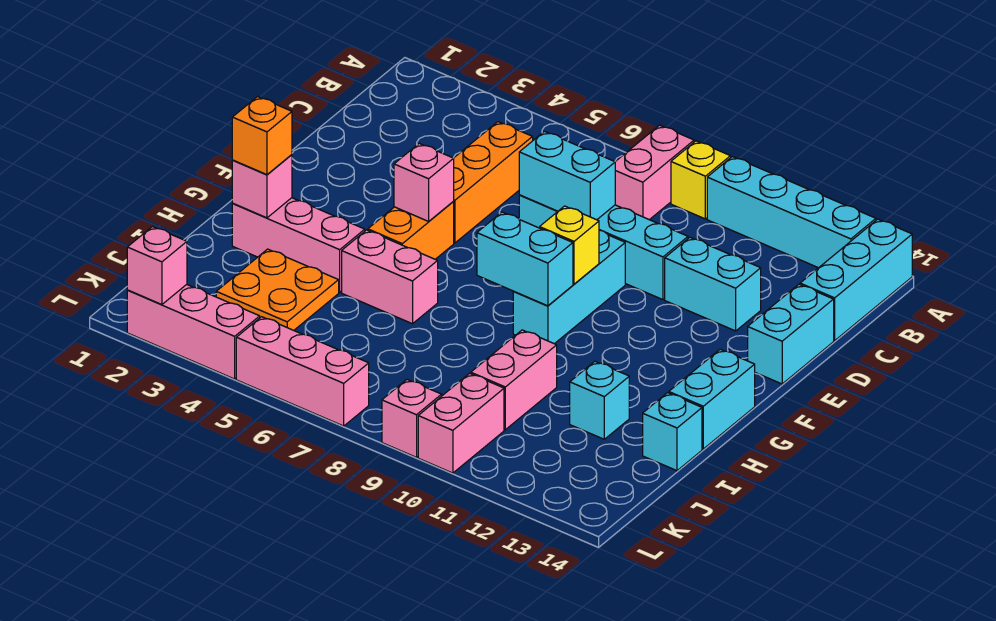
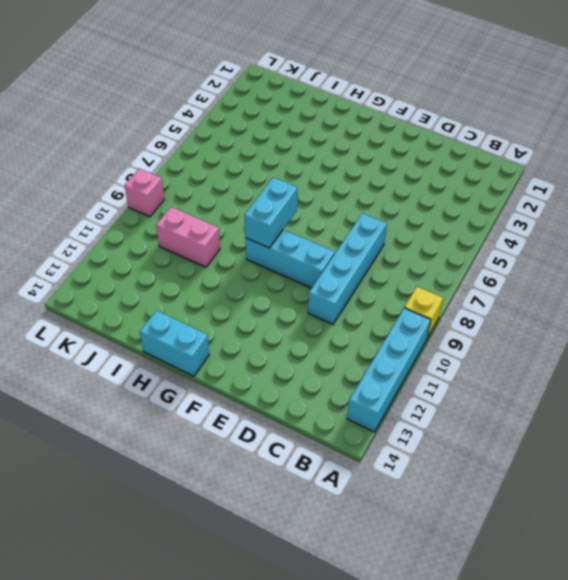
none -> pink brick A8:B8 level 1
none -> cyan brick A14:C14 level 1
none -> orange brick C5:E5 level 1

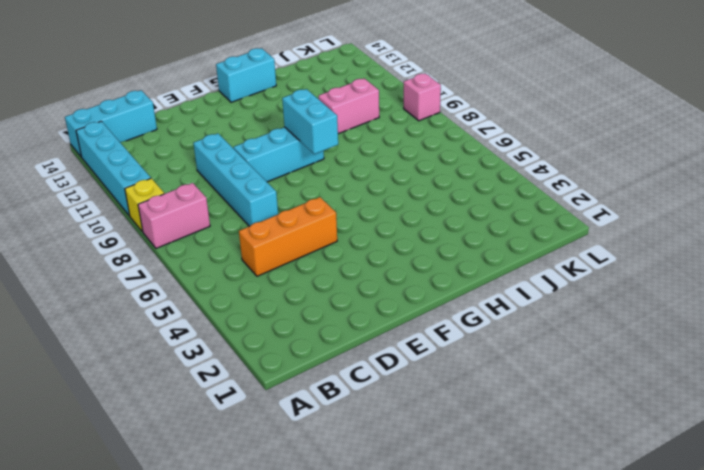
none -> cyan brick D11:D12 level 1
none -> cyan brick D14:E14 level 1
none -> orange brick F5:G5 level 1

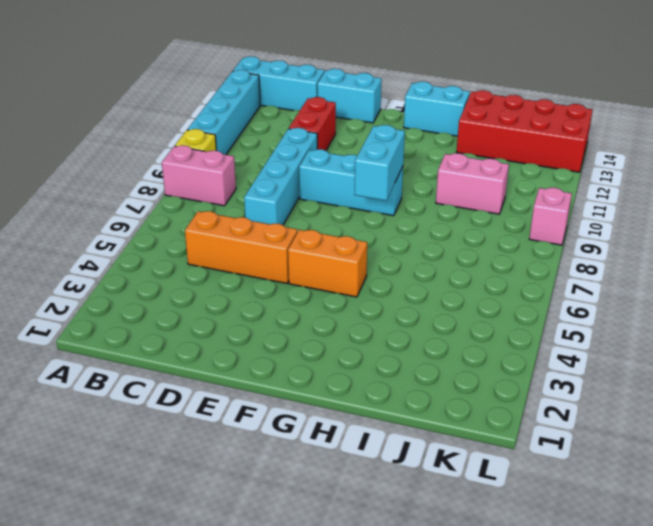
red brick D11:D12 level 1 -> cyan brick D11:D12 level 1
red brick I13:L14 level 1 -> cyan brick I14 level 1
none -> pink brick H2:H4 level 1
none -> pink brick H5:H6 level 1
none -> orange plate I3:J4 level 1

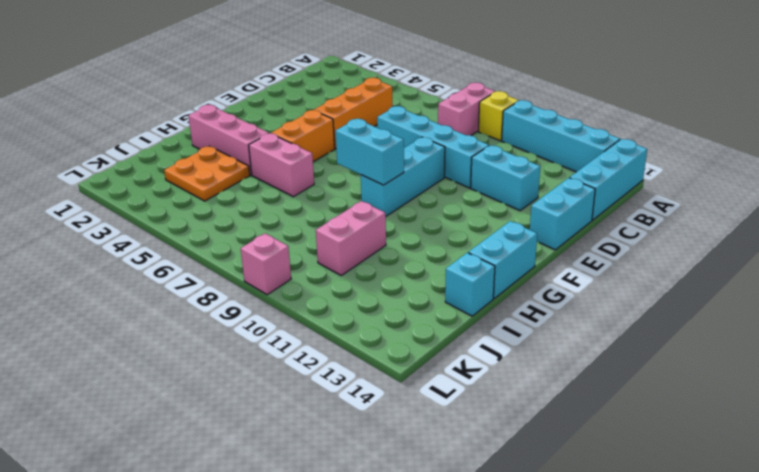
none -> cyan brick I12 level 1
none -> pink brick K10:L10 level 1
none -> pink brick L2:L4 level 1

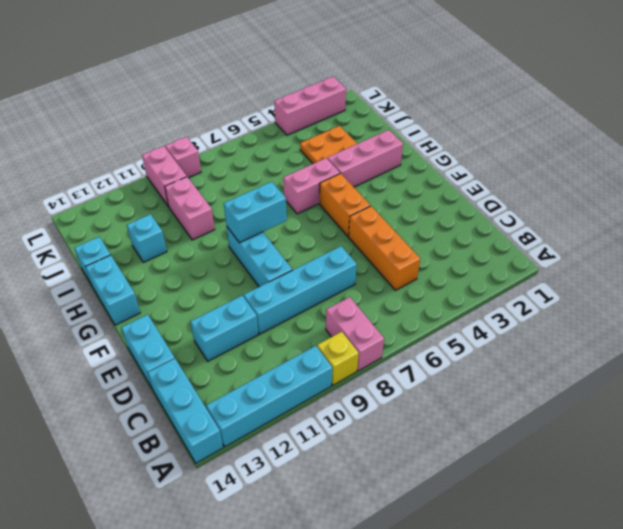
none -> pink brick L5:L7 level 1
none -> cyan brick D7:D8 level 2
none -> pink brick F5 level 2

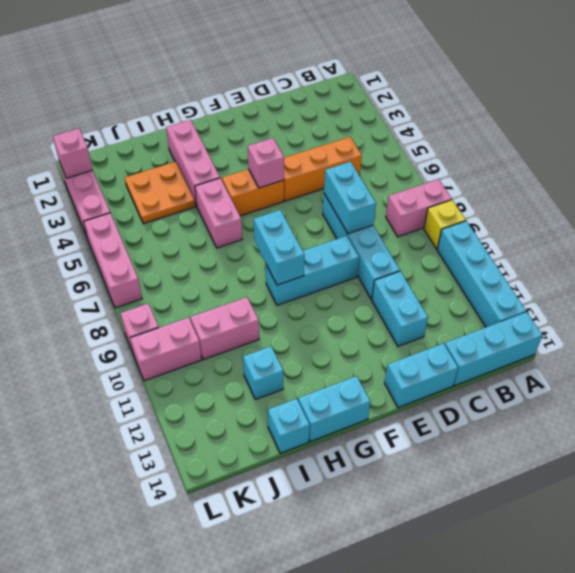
none -> yellow brick F9 level 2
none -> pink brick H2 level 2
none -> orange brick H2 level 3

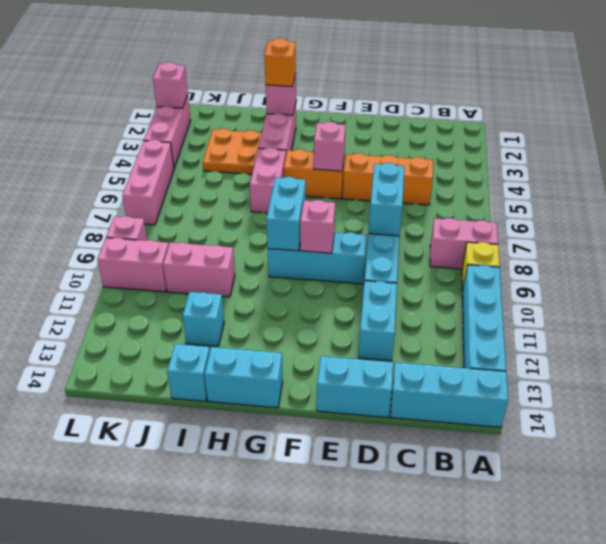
pink brick F9 level 2 -> yellow brick F9 level 2

